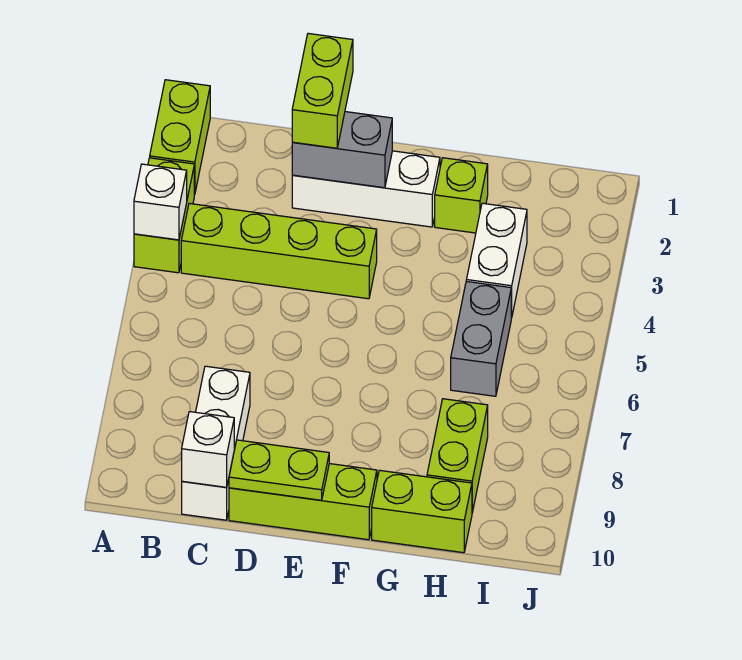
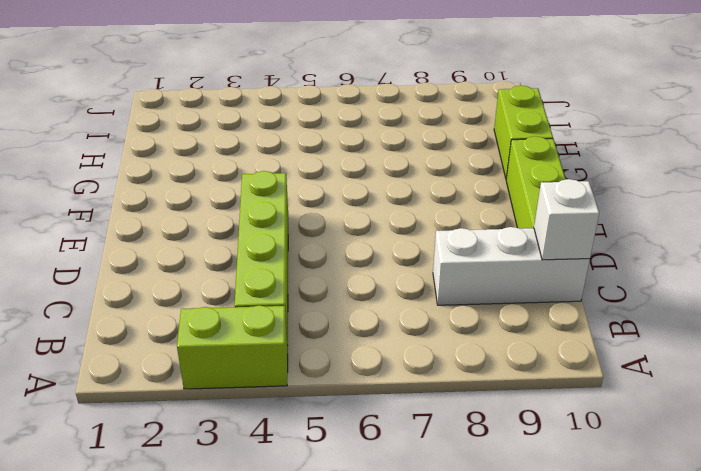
none -> lime brick A1:A2 level 1
none -> white brick D2:F2 level 1
none -> lime brick G2 level 1

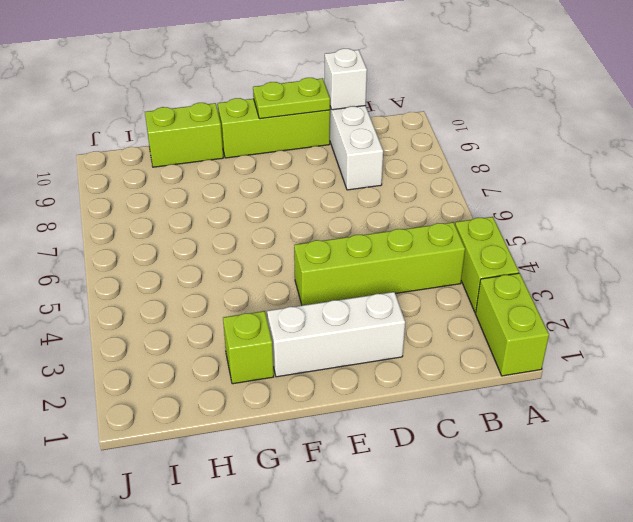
none -> white brick H3:H4 level 1
none -> grey brick H5:H6 level 1
none -> lime brick H8:H9 level 1

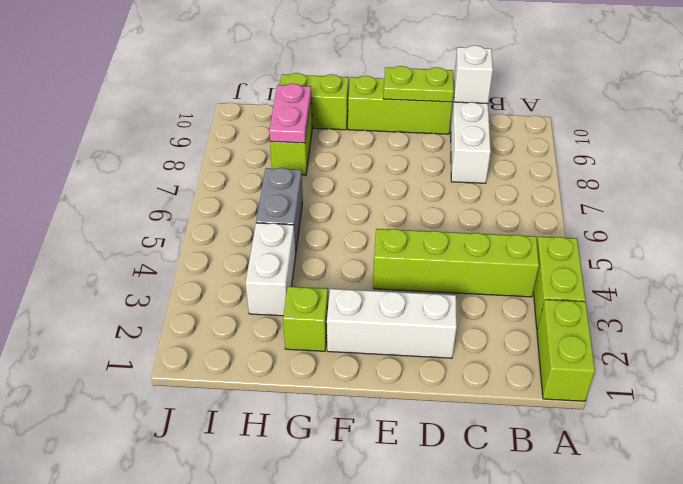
pink plate H8:H9 level 2 -> none
none -> white brick A4 level 2
none -> grey brick D2:E2 level 2
none -> lime brick D1:D2 level 3

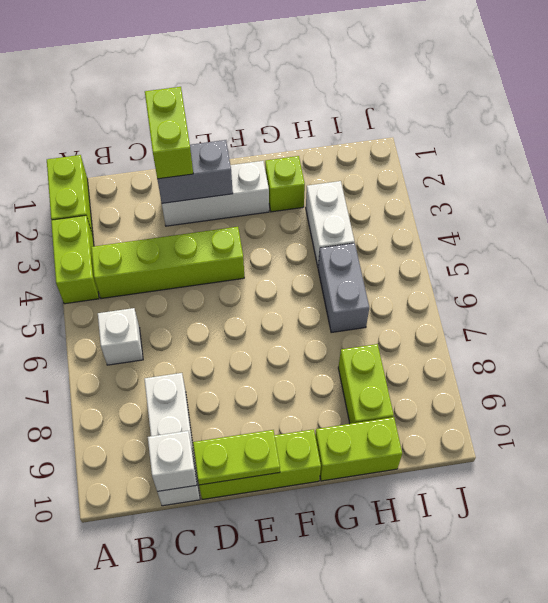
white brick B6 level 1 -> white brick A4 level 2

